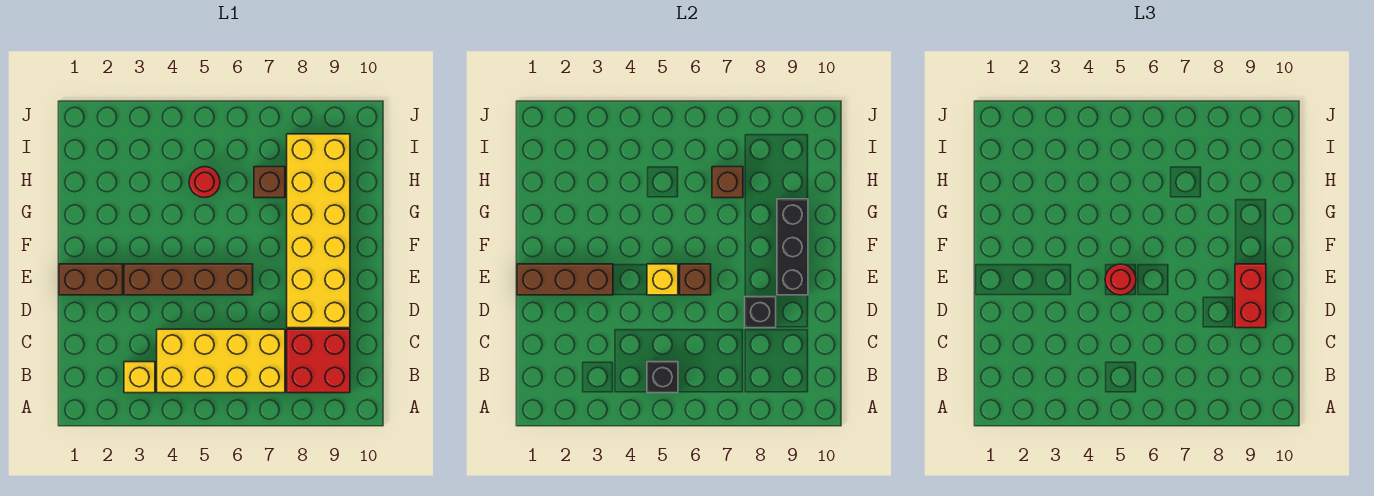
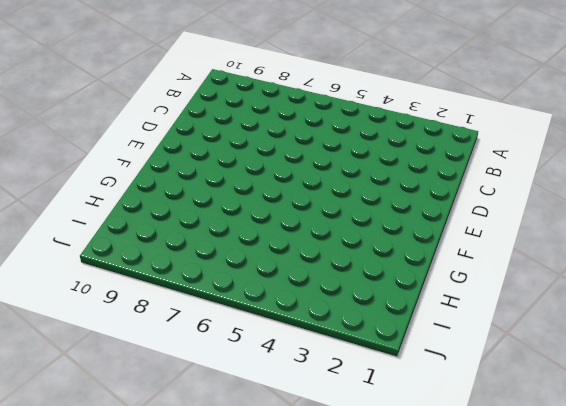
none -> yellow brick B3 level 1
none -> yellow brick B4:C7 level 1
none -> red brick B8:C9 level 1

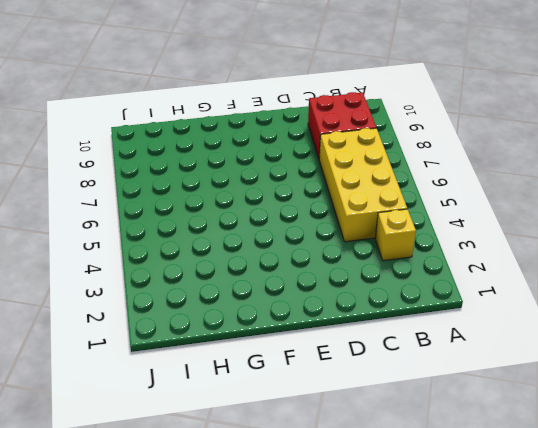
none -> yellow brick D8:I9 level 1
none -> brown brick E1:E2 level 1
none -> brown brick E3:E6 level 1

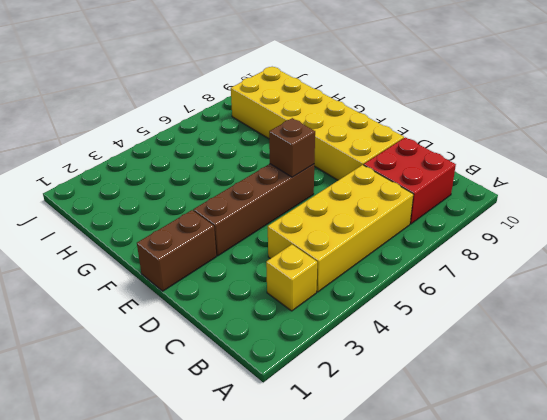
none -> red round brick H5 level 1
none -> brown brick H7 level 1
none -> black brick B5 level 2

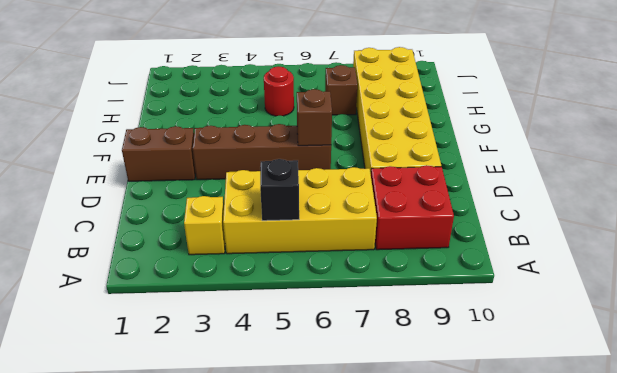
none -> black brick D8 level 2
none -> brown brick E1:E3 level 2
none -> yellow brick E5 level 2

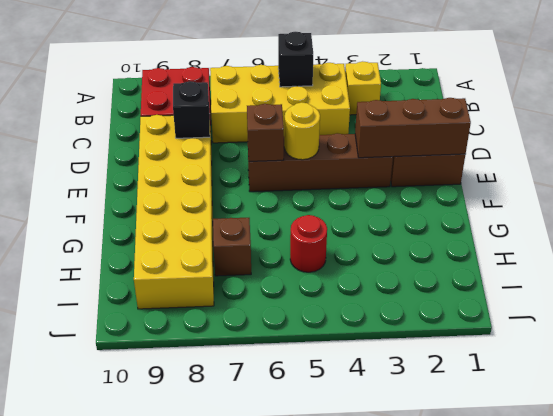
yellow round brick E5 level 2 -> yellow brick E5 level 2
none -> black brick E9:G9 level 2
none -> brown brick H7 level 2
none -> red brick D9:E9 level 3

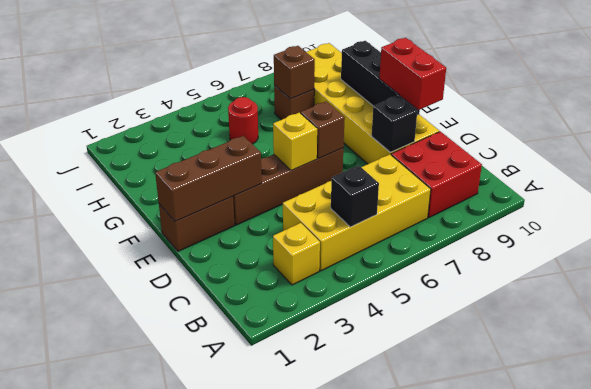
none -> red round brick E5 level 3

